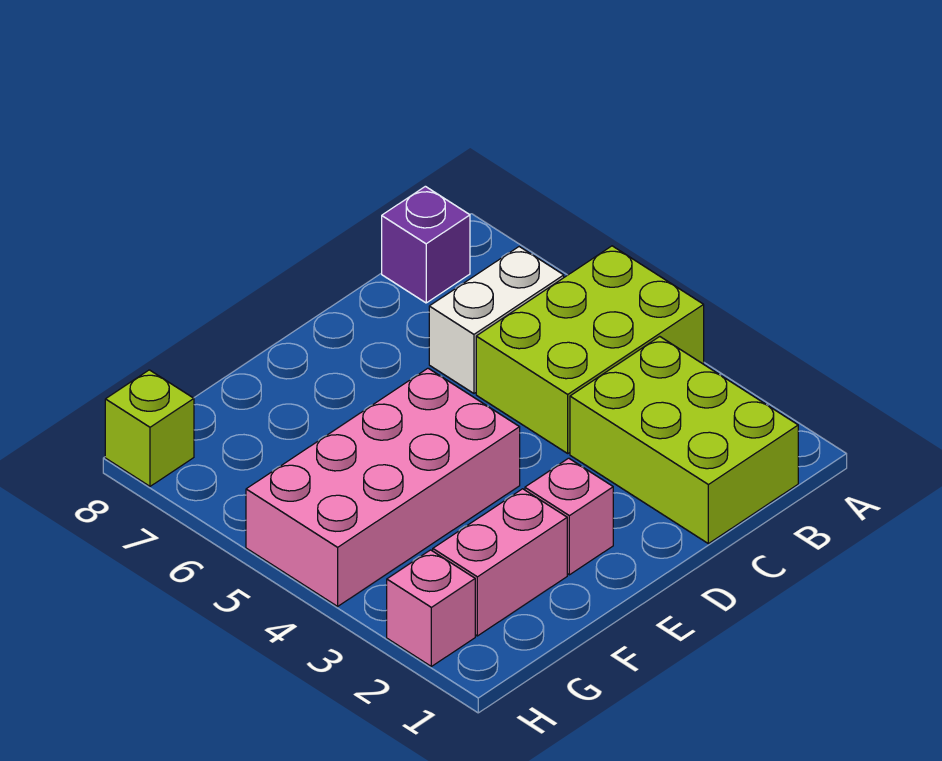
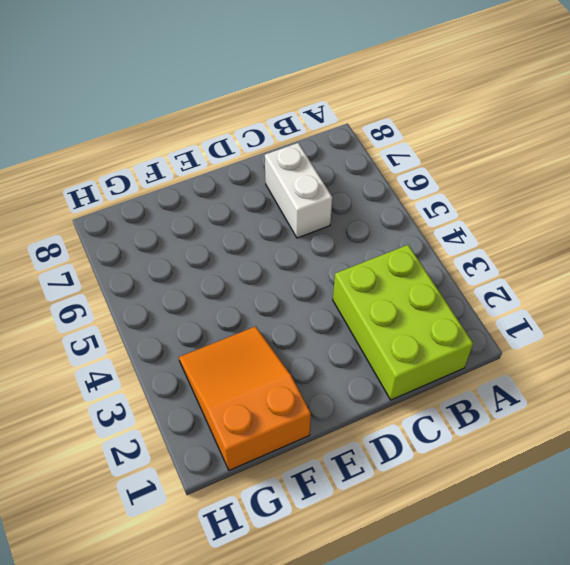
white brick C6:C7 level 1 -> white brick B6:C6 level 1
orange slope F1:G3 level 1 top 1 -> pink brick F2:G2 level 1
none -> lime brick A4:C5 level 1
none -> purple brick B8 level 1

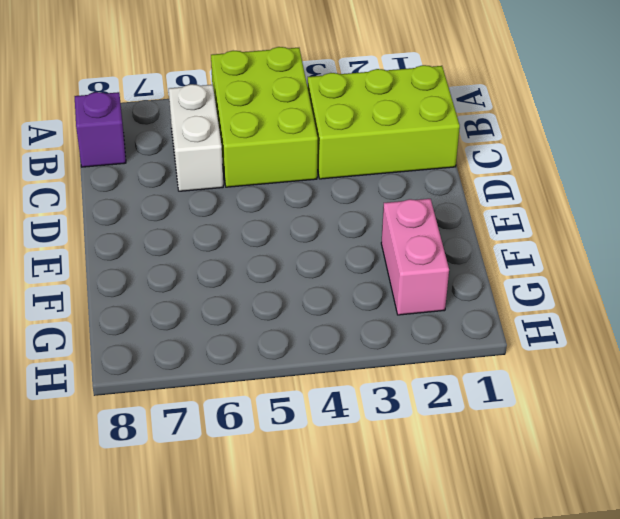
none -> pink brick E2 level 1
none -> pink brick E4:H5 level 1

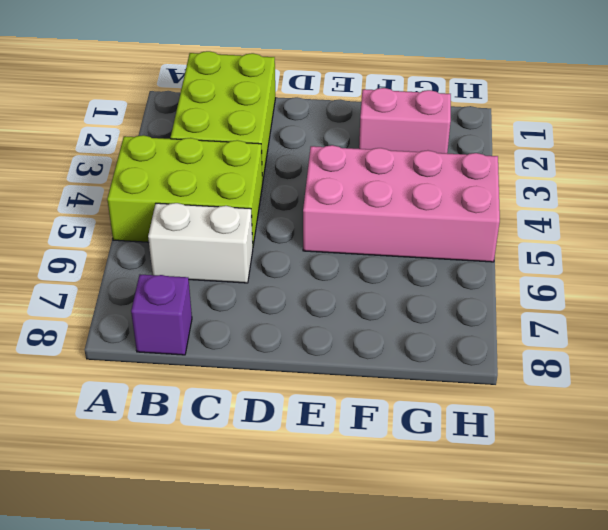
none -> pink brick E2 level 1
none -> pink brick H2 level 1

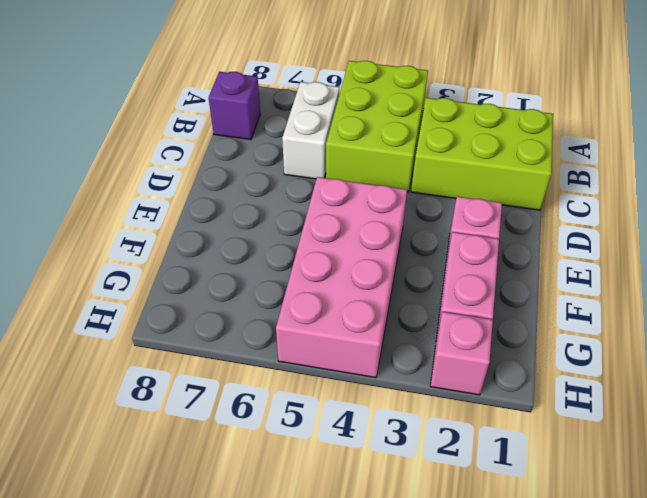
none -> lime brick H8 level 1

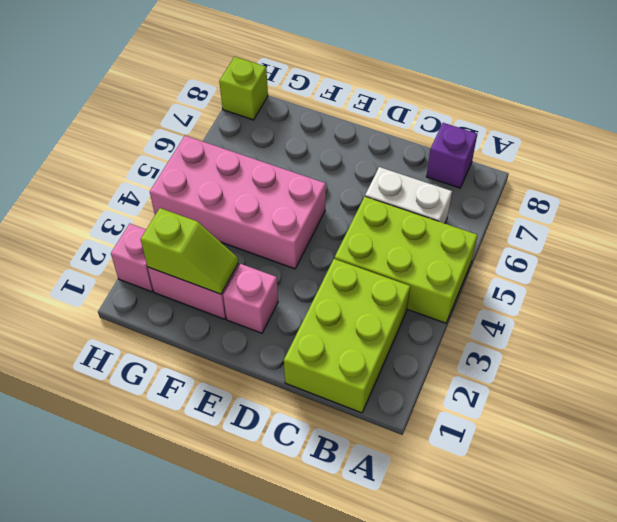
lime slope F2:G2 level 2 top G -> none

